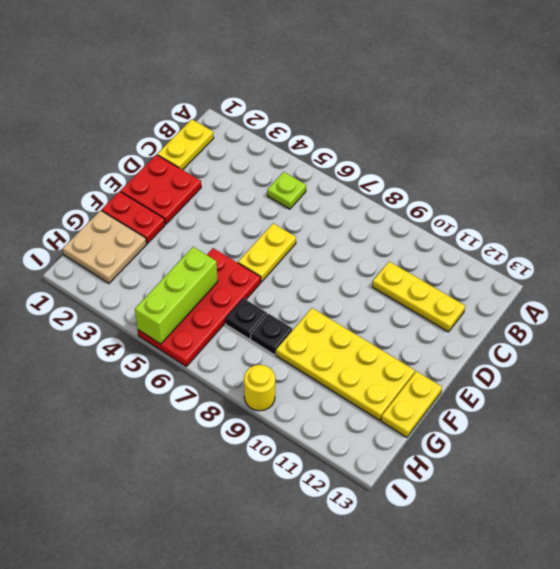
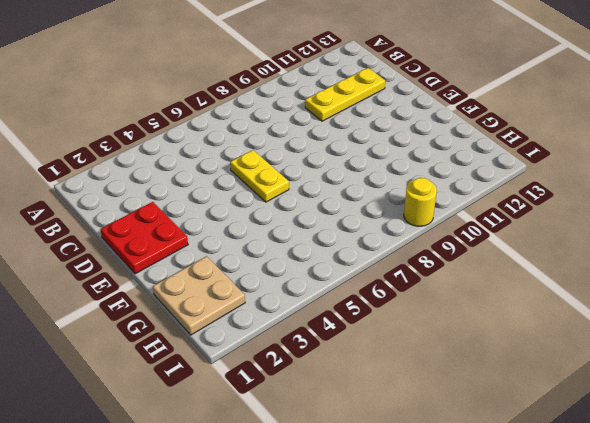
none -> yellow plate B1:C1 level 1
none -> lime plate B5 level 1
none -> red plate F1:F2 level 1

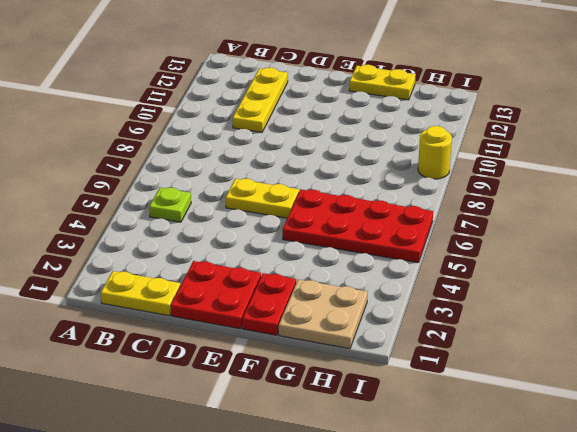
none -> yellow plate F9:G12 level 1
none -> black plate G7 level 1
none -> black plate G8 level 1

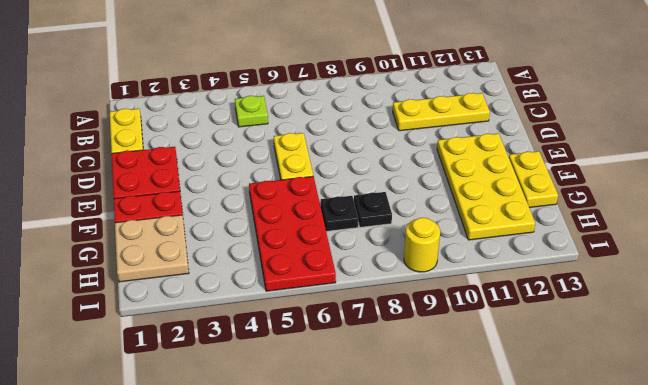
yellow plate E11:H12 level 1 -> yellow plate F9:G12 level 1
none -> lime brick G5:I5 level 2

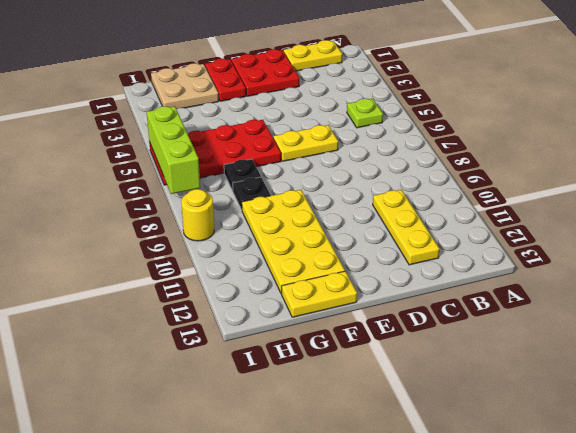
lime brick I5:I7 level 2 -> lime brick G5:I5 level 2

